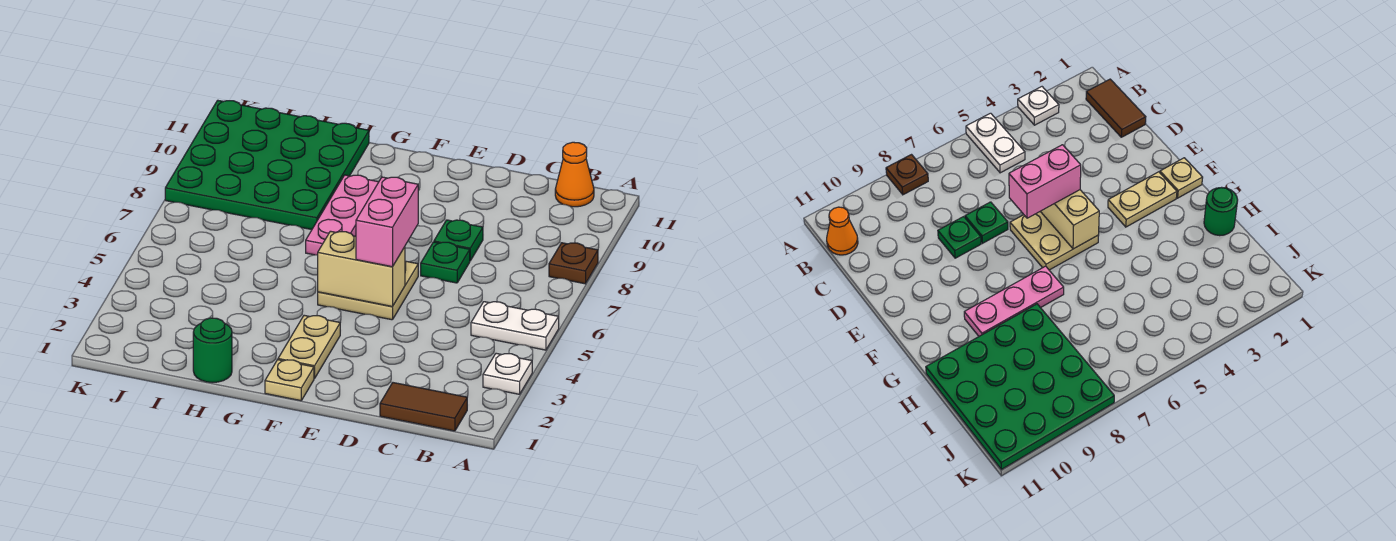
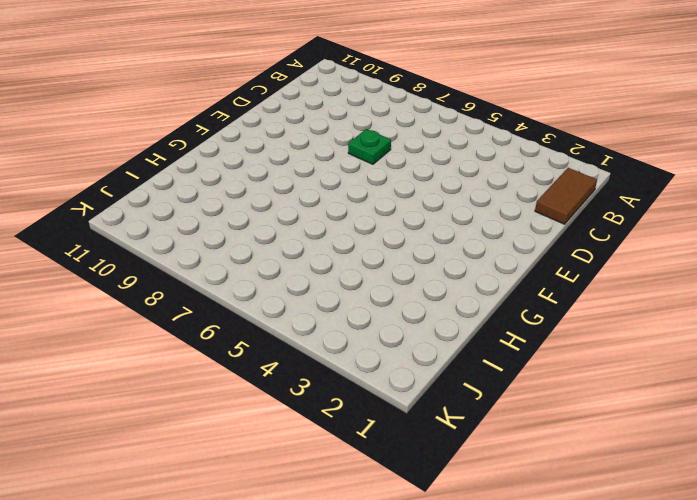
none -> white plate A3 level 1
none -> white plate A5:B5 level 1
none -> brown plate A8 level 1

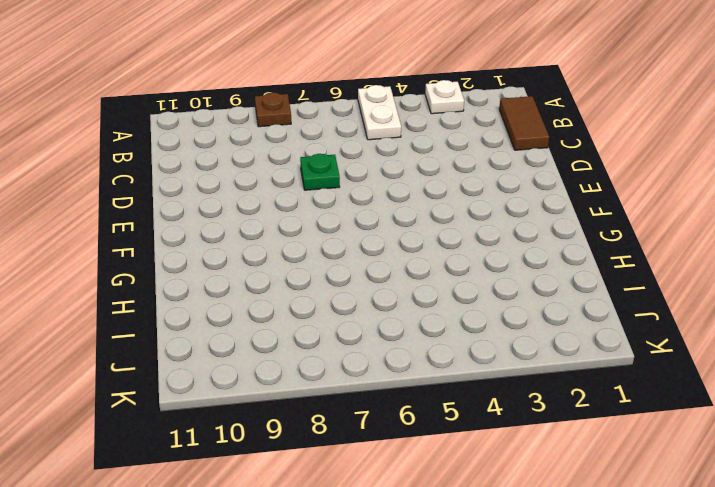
none -> orange cone B11 level 1
none -> green plate D8 level 1
none -> tan plate E5:F6 level 1

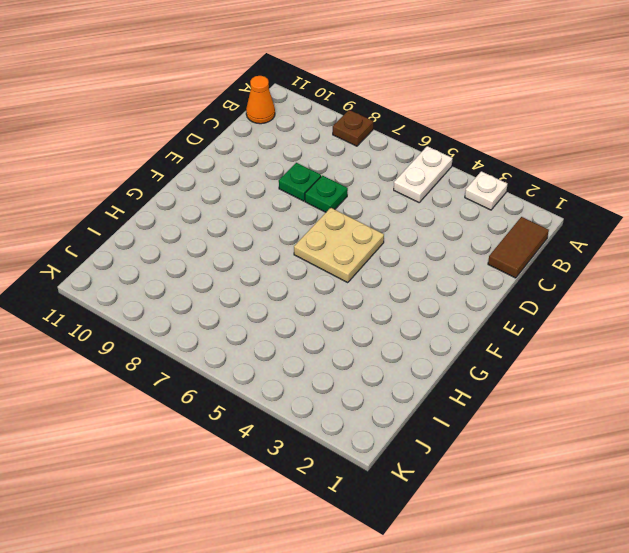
none -> tan plate F1 level 1
none -> tan plate F2:F3 level 1
none -> pink plate G7:G9 level 1

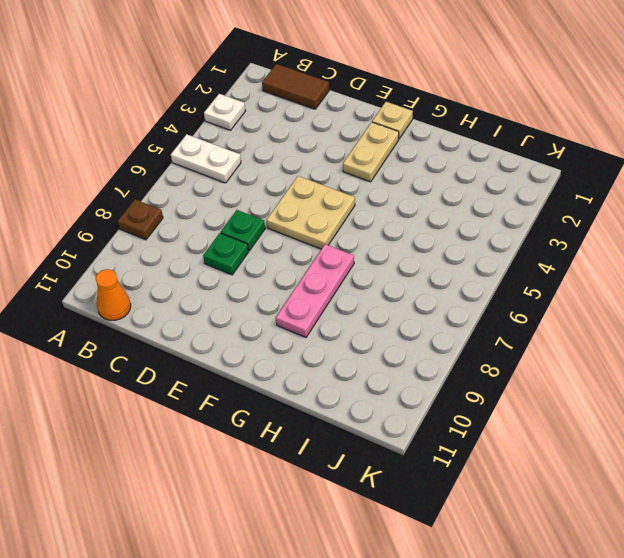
none -> green round brick H1 level 1
none -> green plate H8:K11 level 1
none -> tan brick E5:F5 level 2

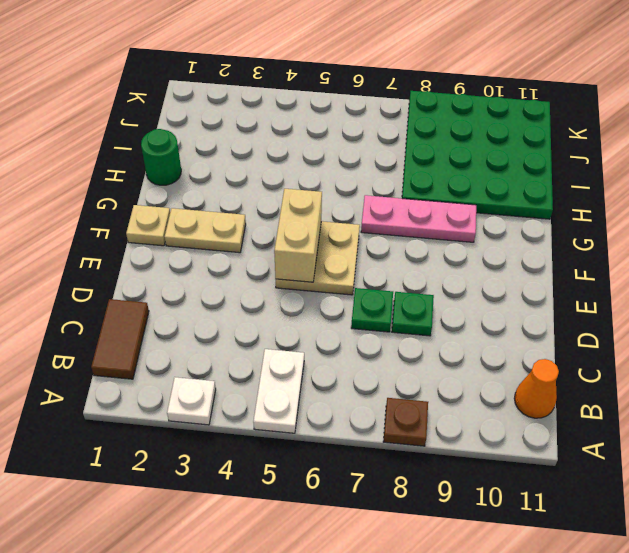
none -> pink brick E5:E6 level 3

